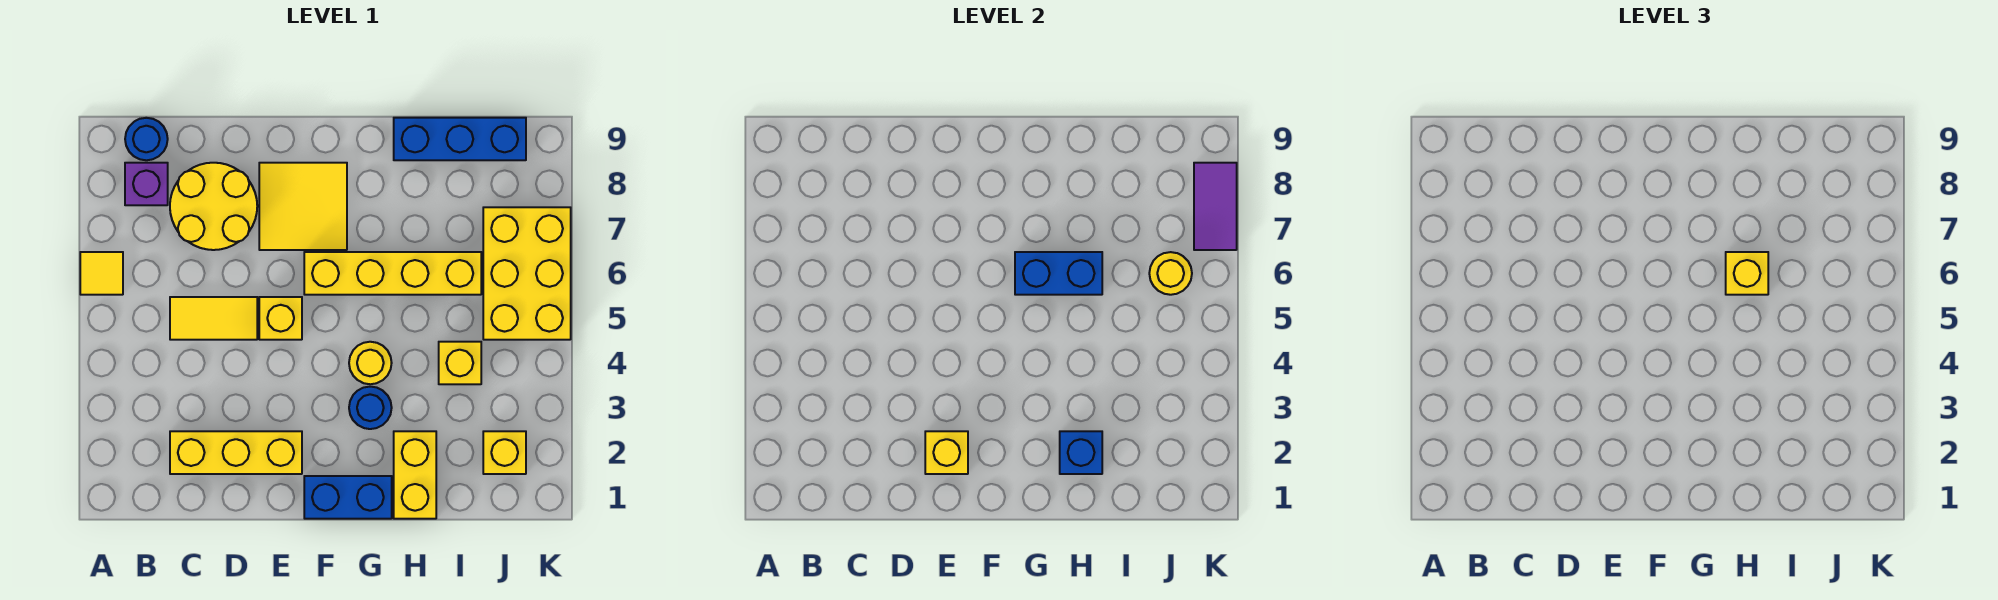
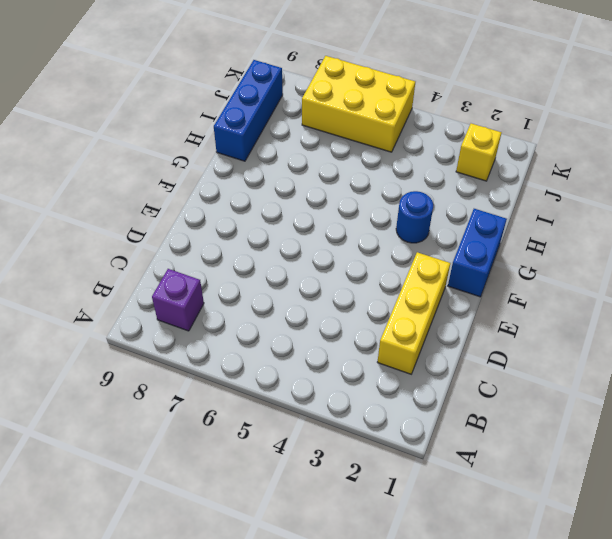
none -> yellow tile A6 level 1
none -> blue round brick B9 level 1
none -> yellow tile C5:D5 level 1

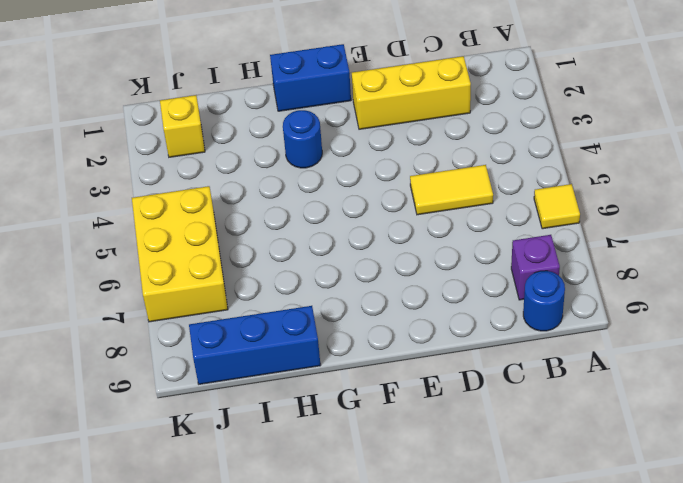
none -> yellow round brick C7:D8 level 1
none -> yellow brick E5 level 1
none -> yellow tile E7:F8 level 1

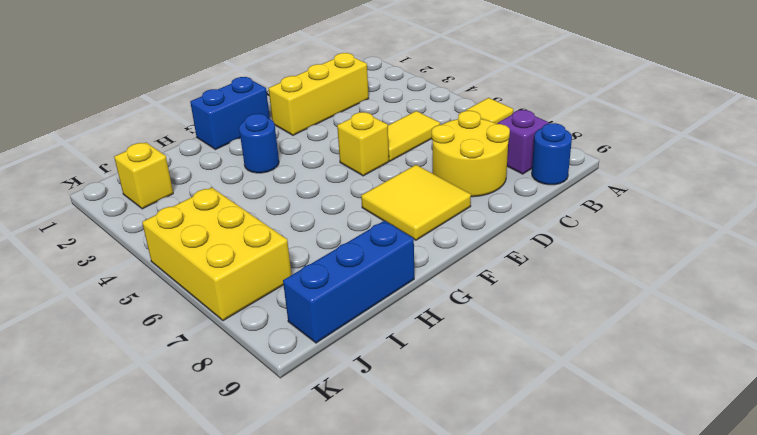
none -> yellow brick F6:I6 level 1
none -> yellow round brick G4 level 1
none -> yellow brick H1:H2 level 1

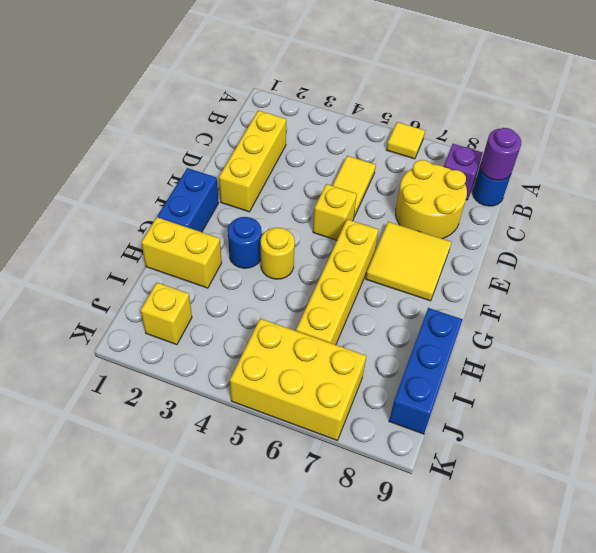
purple round brick B9 level 2 -> none
none -> yellow brick I4 level 1
none -> yellow brick E2 level 2
none -> blue brick G6:H6 level 2

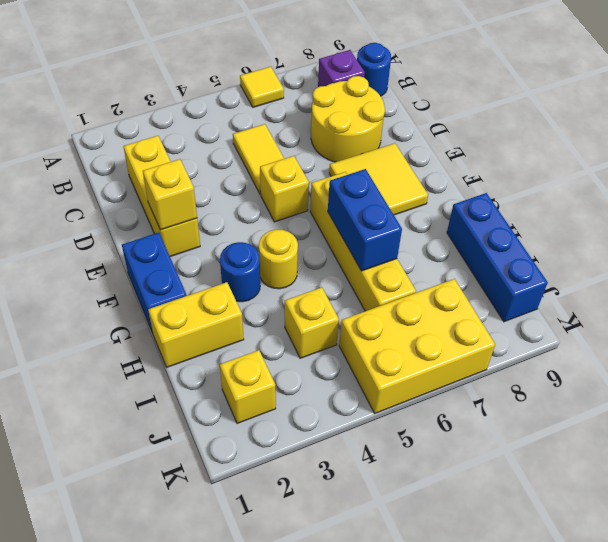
none -> blue brick H2 level 2
none -> yellow round brick J6 level 2
none -> purple tile K7:K8 level 2

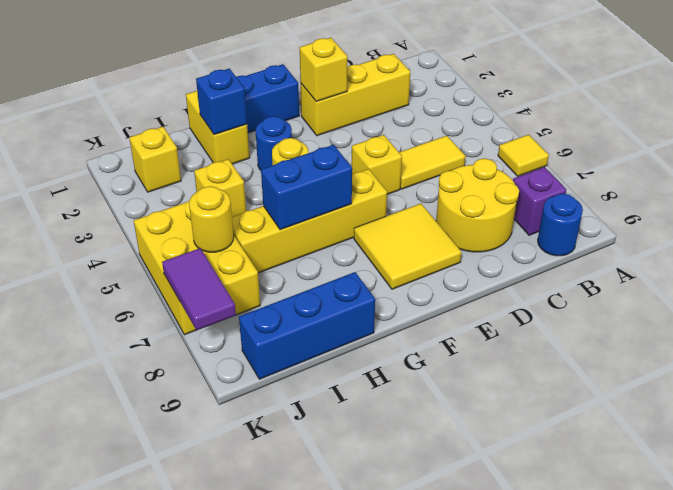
none -> yellow brick H6 level 3

